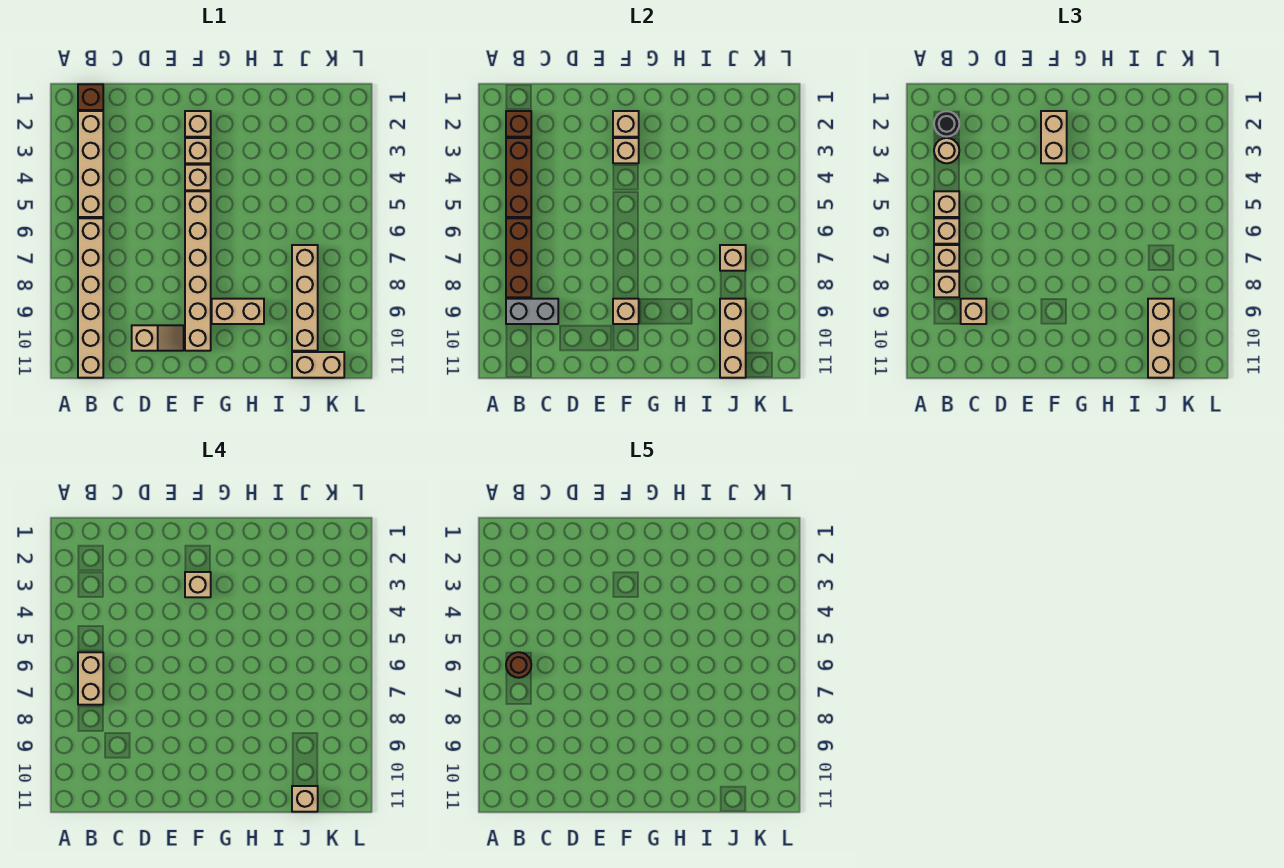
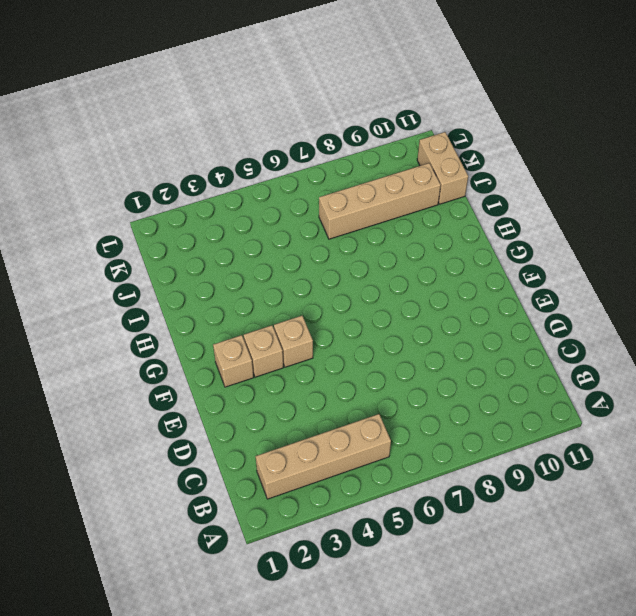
none -> brown brick B1 level 1
none -> tan brick B6:B11 level 1
none -> tan slope D10:E10 level 1 top D
none -> tan brick F5:F10 level 1

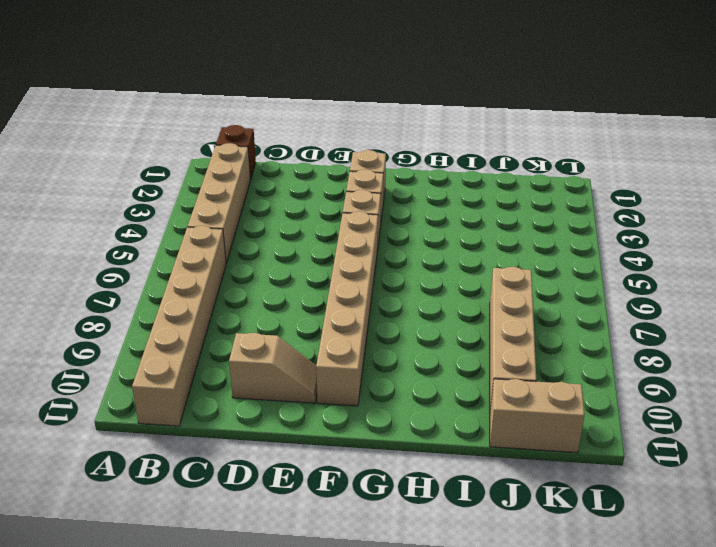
none -> tan brick G9:H9 level 1
none -> brown brick B2 level 2
none -> brown brick B3:B5 level 2
none -> brown brick B6:B8 level 2

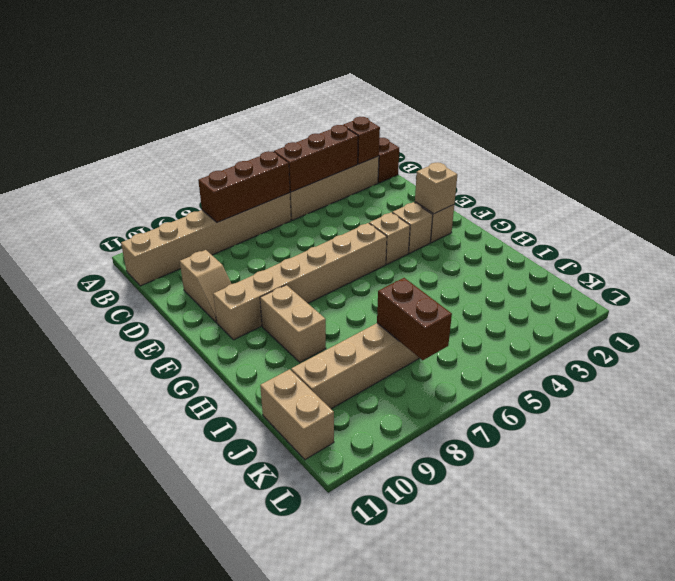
brown brick J7:K7 level 2 -> tan brick J7 level 2
none -> grey brick B9:C9 level 2
none -> tan brick F3 level 2
none -> tan brick F9 level 2
none -> tan brick J9:J11 level 2

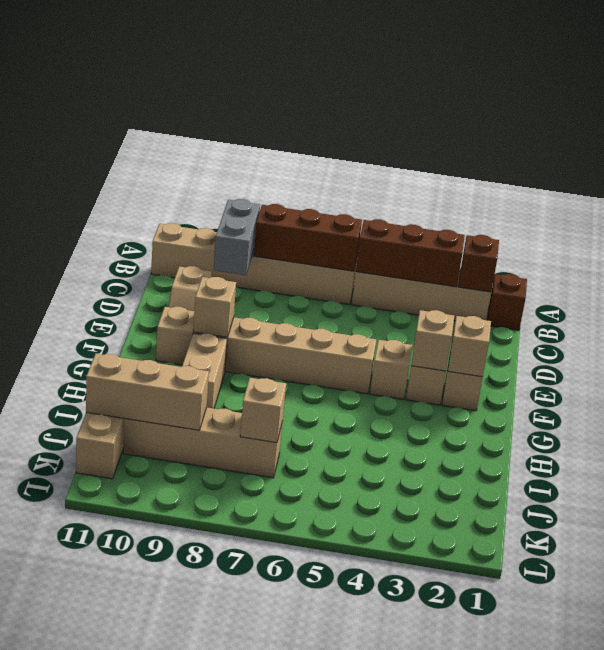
none -> black round brick B2 level 3
none -> tan round brick B3 level 3
none -> tan brick B5 level 3
none -> tan brick B6 level 3

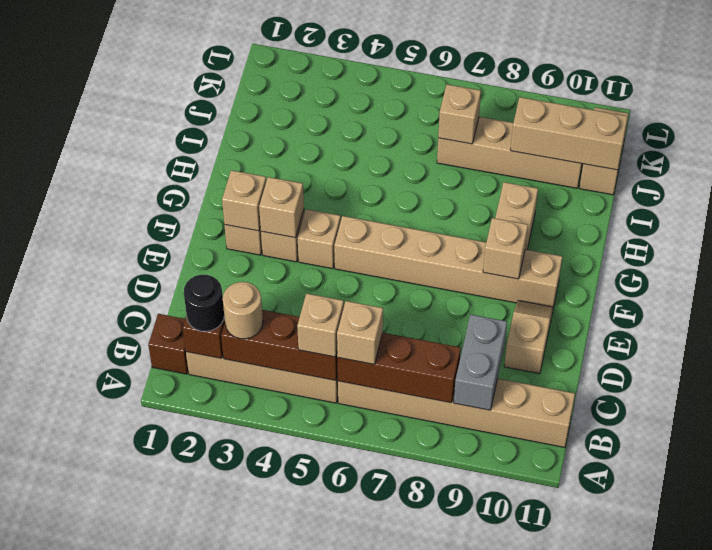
none -> tan brick B7 level 3
none -> tan brick B8 level 3
none -> tan brick C9 level 3
none -> tan brick F2:F3 level 3

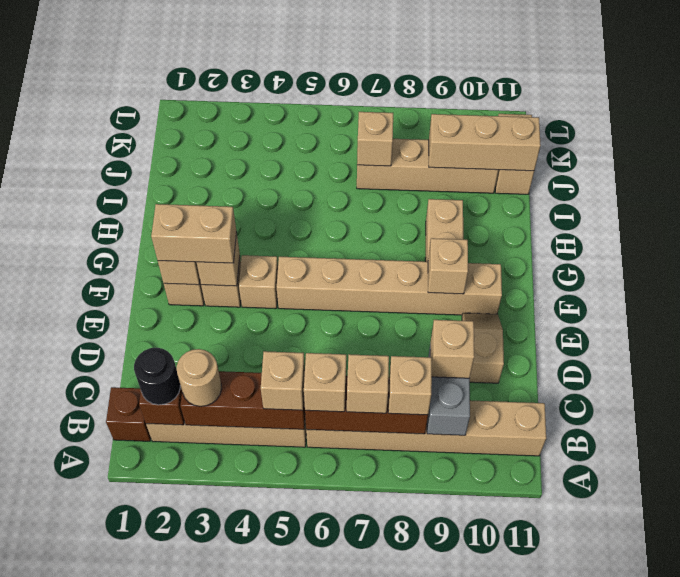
none -> tan brick J9:J11 level 3
none -> tan brick B6:B7 level 4
none -> tan brick F3 level 4
none -> tan brick J11 level 4

